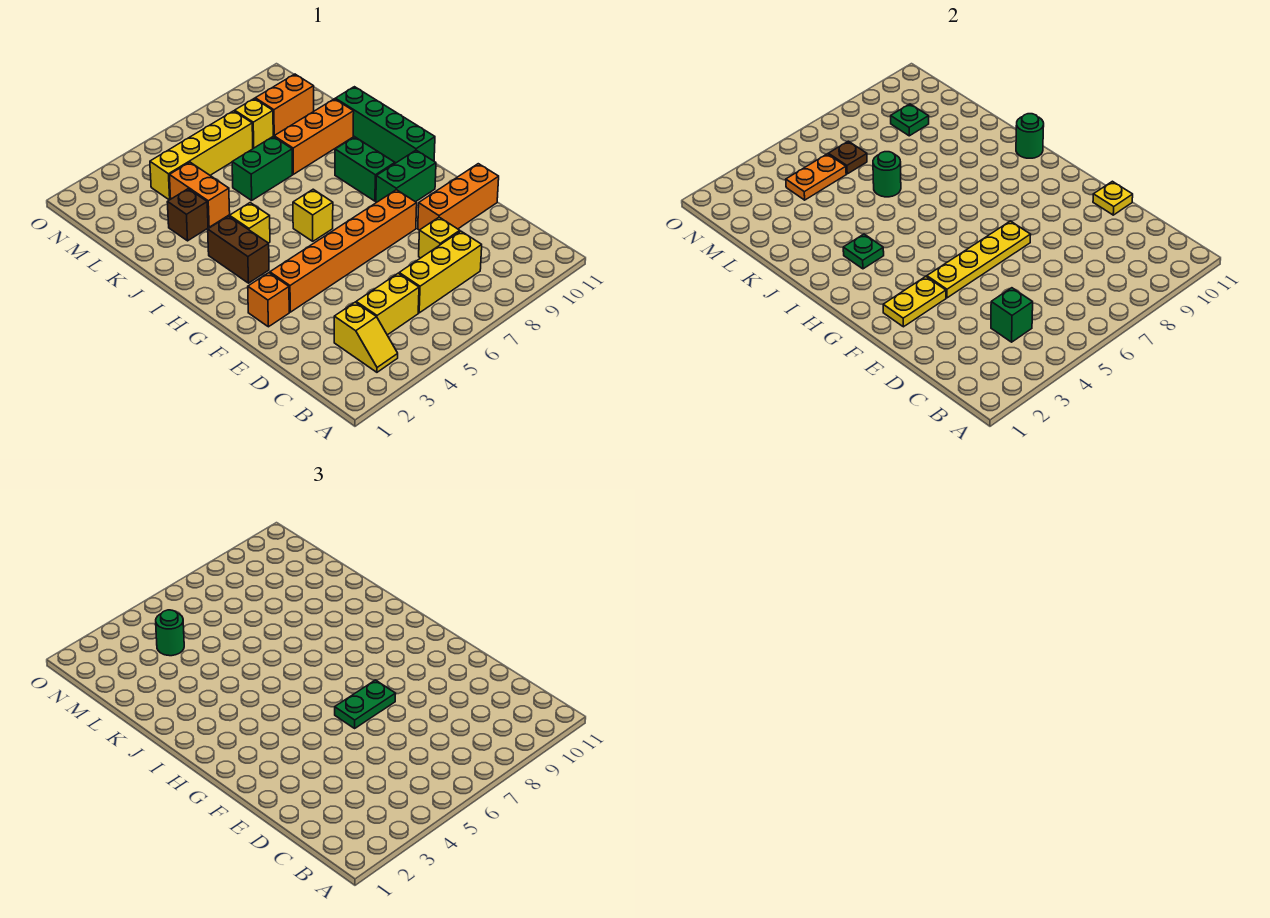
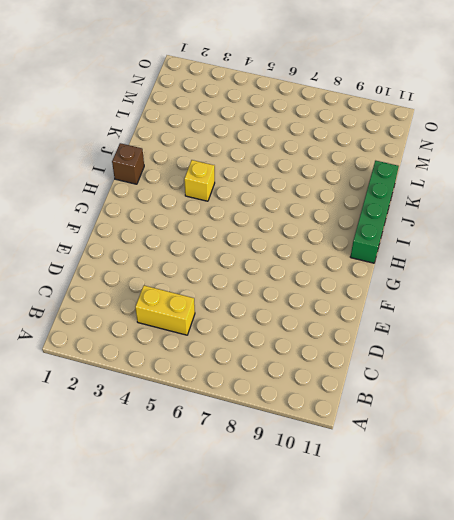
brown brick I1 level 1 -> brown brick K3 level 1
none -> yellow slope B3:C3 level 1 top C
none -> yellow brick C6:C8 level 1
none -> yellow brick D8 level 1
none -> orange brick E9:E11 level 1

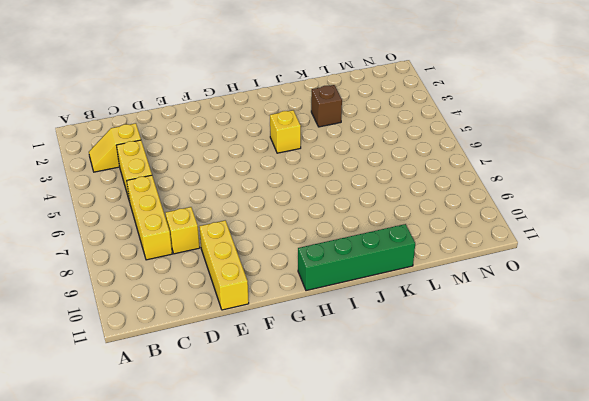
yellow brick E9:E11 level 1 -> orange brick E9:E11 level 1
none -> orange brick F2 level 1
none -> orange brick F3:F8 level 1
none -> green brick G9:G10 level 1
none -> brown brick H3:I3 level 1

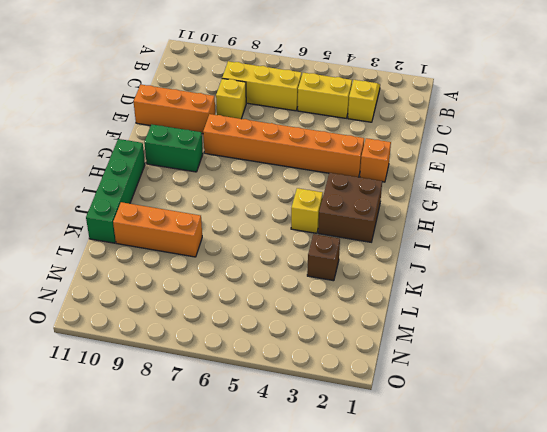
brown brick H2:I3 level 1 -> brown brick H3:I3 level 1
none -> yellow brick H6 level 1
none -> green brick H9:I9 level 1
none -> orange brick K4:L4 level 1
none -> green brick K6:K7 level 1

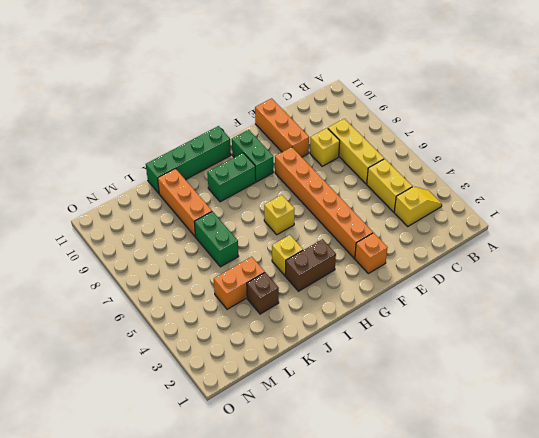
none -> yellow brick M4:M7 level 1
none -> yellow brick M8 level 1
none -> orange brick M9:M10 level 1
none -> green brick C4 level 2

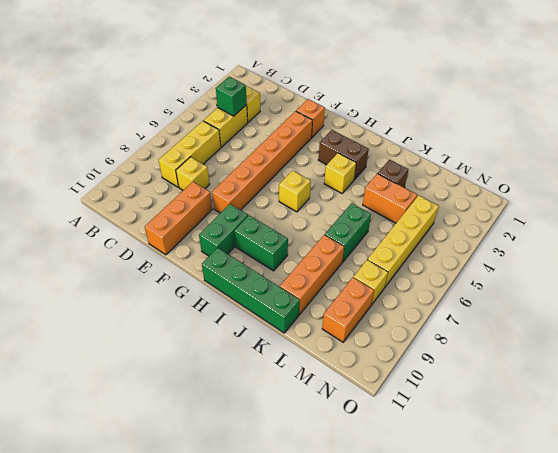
none -> yellow plate E11 level 2
none -> yellow plate F2:F3 level 2
none -> yellow plate F4:F7 level 2
none -> green plate I3 level 2

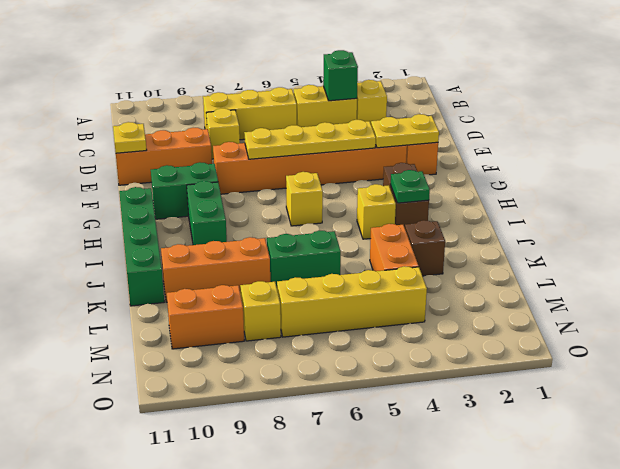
none -> green round brick I11 level 2
none -> green round brick K6 level 2
none -> orange plate M4:M5 level 2
none -> brown plate M6 level 2

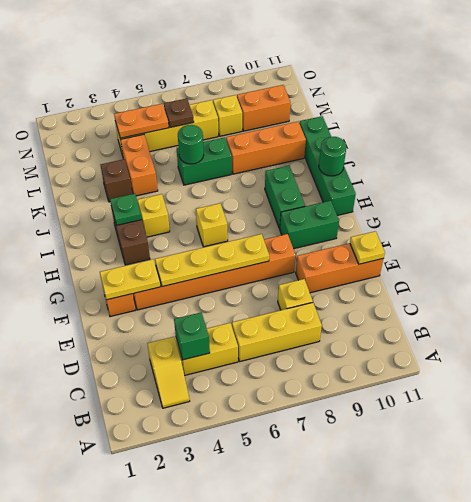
none -> green plate M9 level 2
none -> green plate F6:F7 level 3
none -> green round brick M4 level 3

